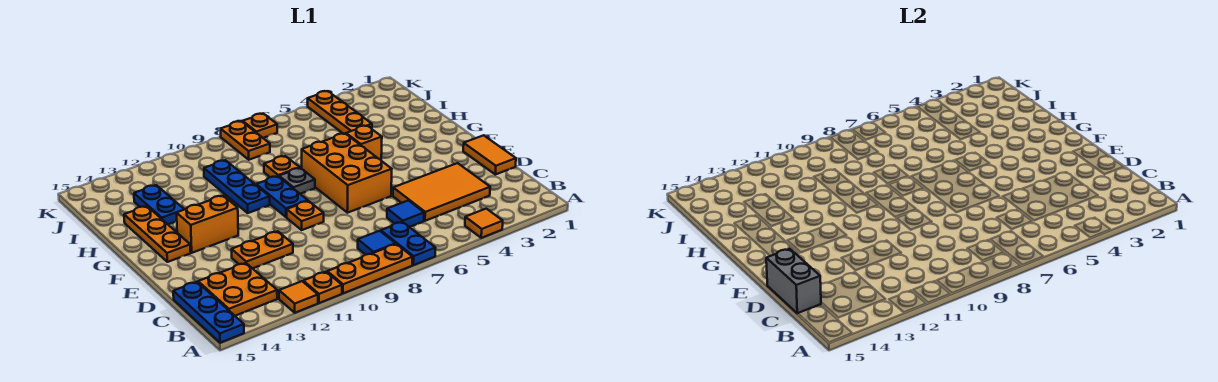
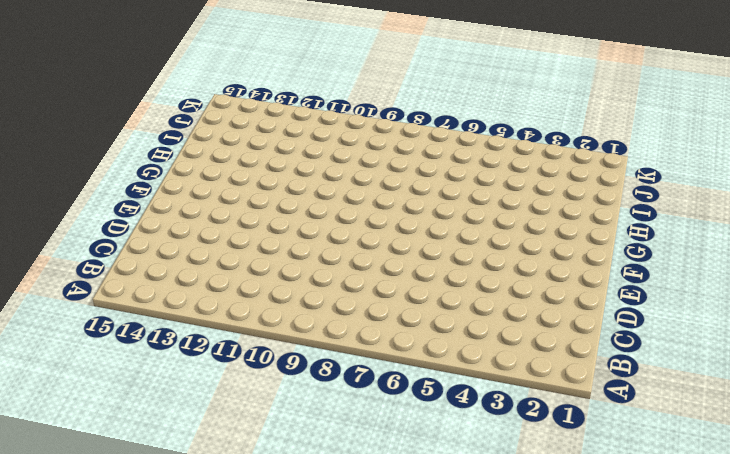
none -> orange tile A4 level 1
none -> blue plate A7:B7 level 1
none -> orange plate A8:A10 level 1

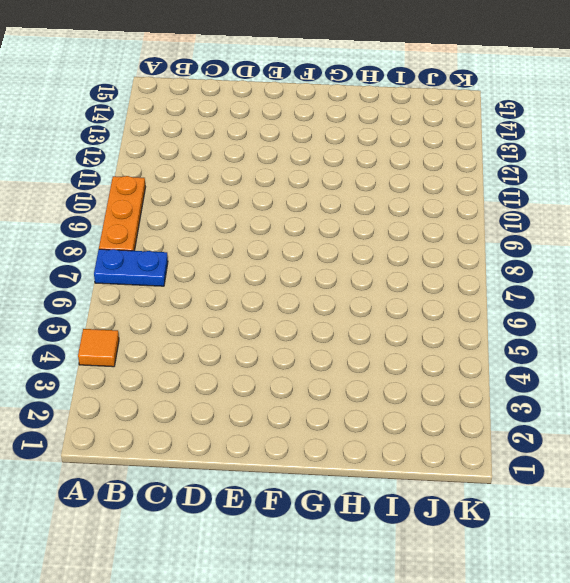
none -> orange plate A11 level 1
none -> orange tile A12 level 1
none -> blue plate A15:C15 level 1

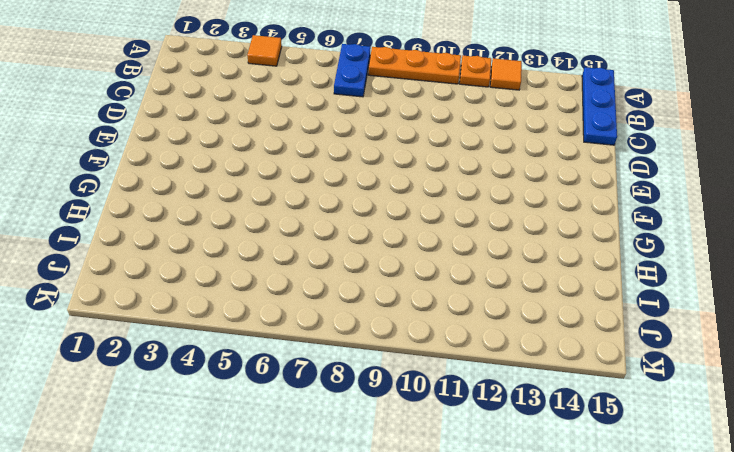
none -> blue tile B8 level 1
none -> orange plate B13:C14 level 1
none -> orange tile C3:D5 level 1

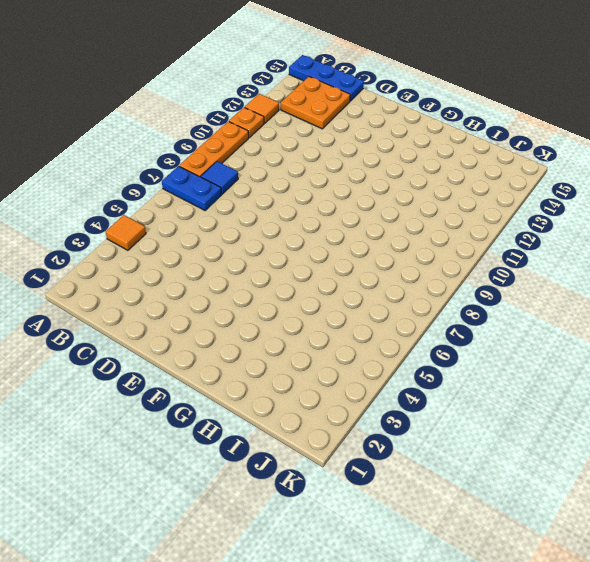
none -> orange tile C3:D5 level 1
none -> blue tile C6 level 1
none -> orange tile D1:E1 level 1

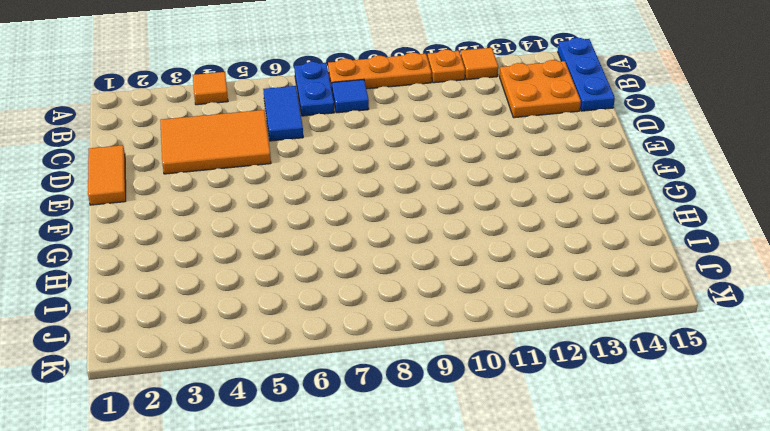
blue tile B6:C6 level 1 -> blue tile C6 level 1
none -> orange plate D11:D12 level 1
none -> orange brick E6:G7 level 1
none -> orange plate E9 level 1

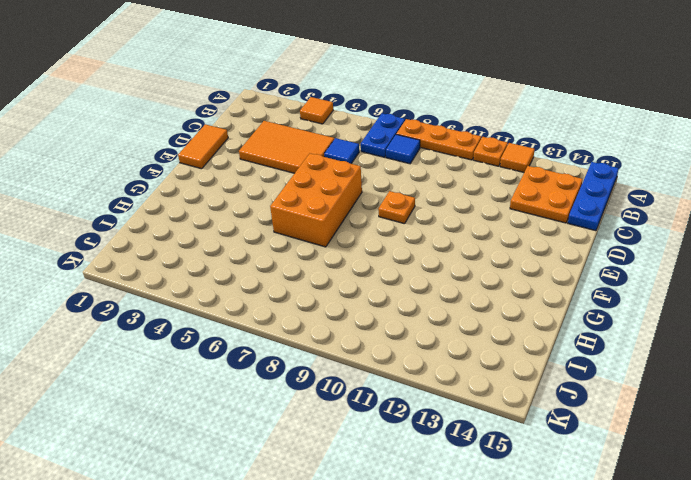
none -> orange plate D11:D12 level 1
none -> blue plate F9:G9 level 1
none -> orange brick F12:F13 level 1

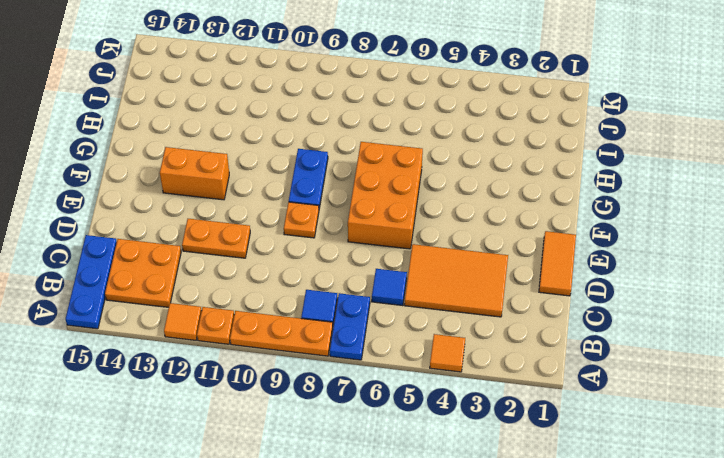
none -> orange plate F14:H14 level 1
none -> orange brick G5 level 1
none -> grey plate G8 level 1

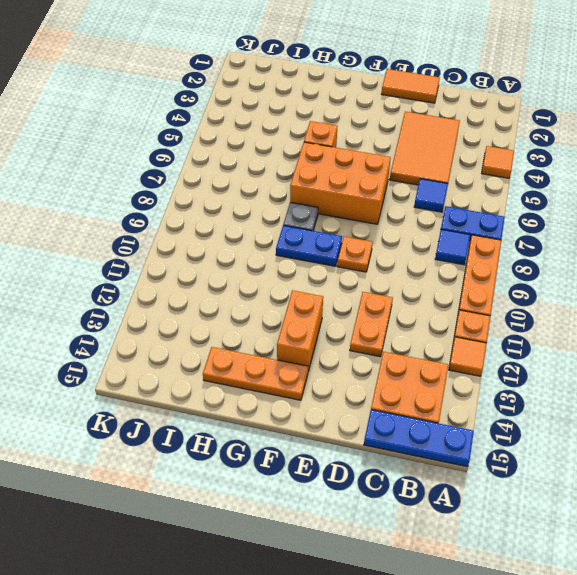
none -> blue plate G10:I10 level 1
none -> orange plate H8 level 1
none -> blue plate H13:I13 level 1

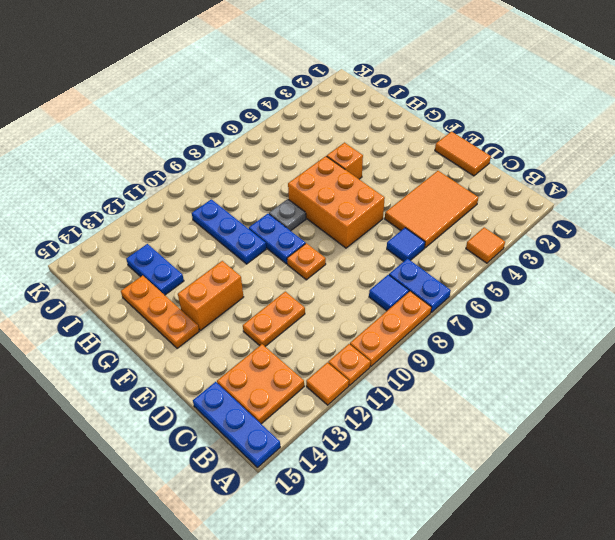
none -> orange plate H8 level 1
none -> orange plate I4:K4 level 1
none -> orange plate J8:K8 level 1

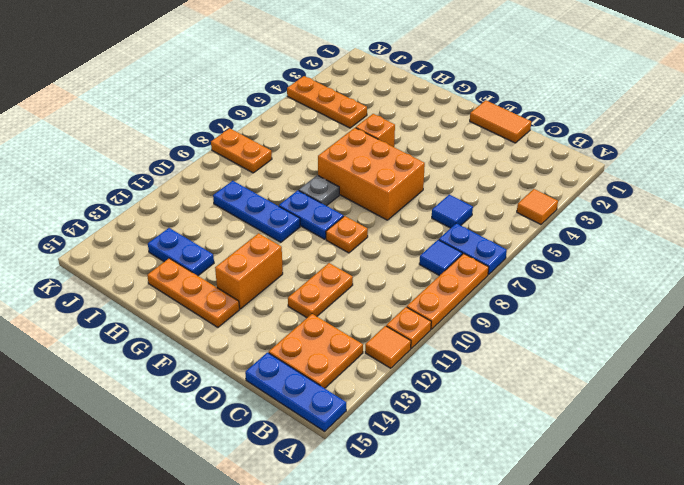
none -> orange tile C3:D5 level 1
none -> orange plate H8 level 1
none -> orange plate K7 level 1

